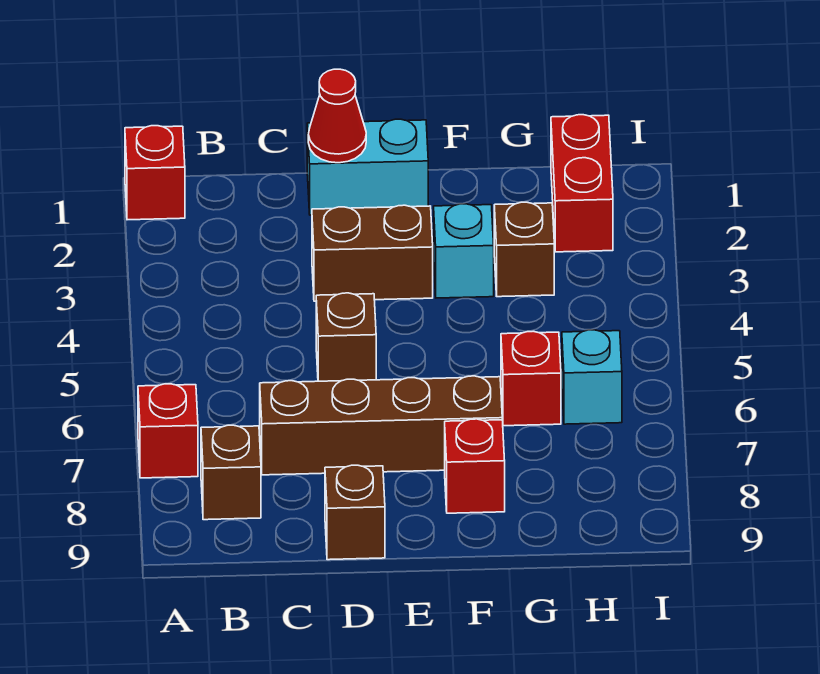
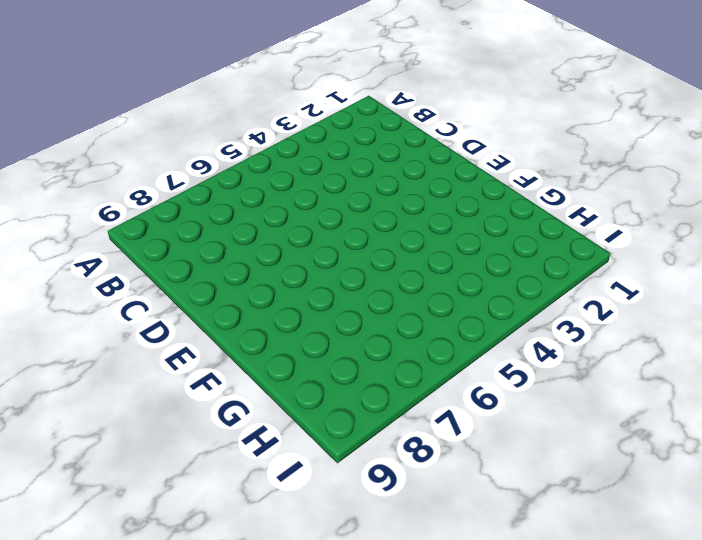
none -> red brick A1 level 1
none -> red brick A7 level 1
none -> brown brick B8 level 1

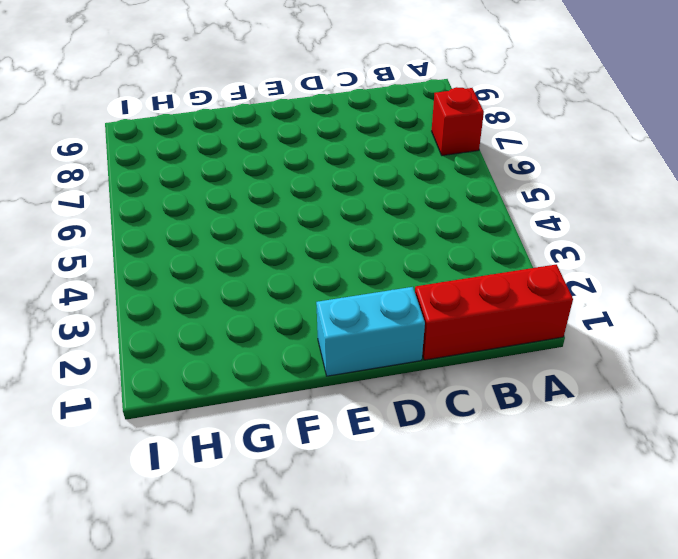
red brick A1:C1 level 1 -> red brick A1 level 1
none -> brown brick B8 level 1
none -> brown brick C7:F7 level 1
none -> brown brick D3:E3 level 1

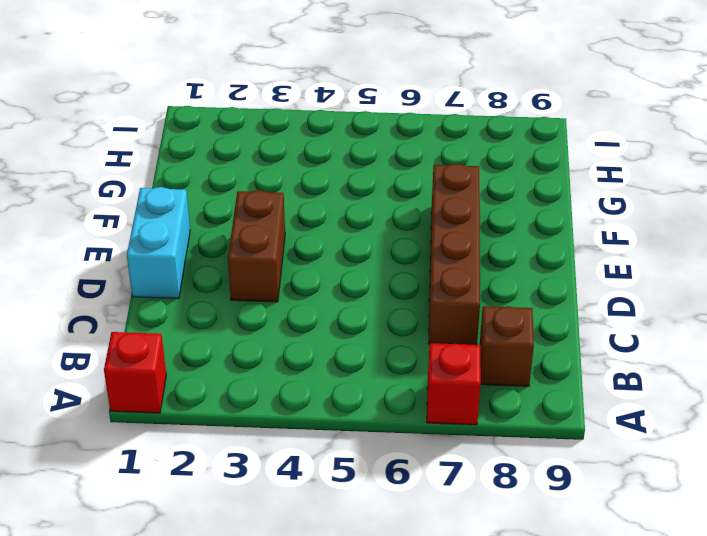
none -> brown brick D5 level 1
none -> brown brick D9 level 1
none -> cyan brick F3 level 1

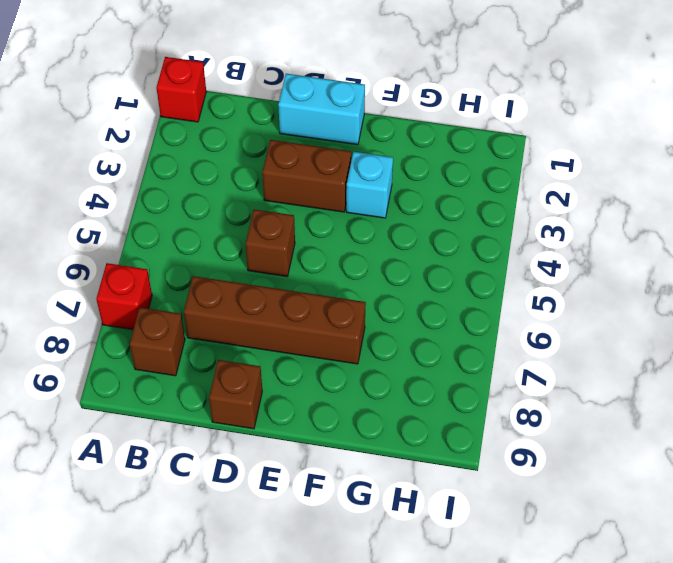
none -> red brick F8 level 1
none -> brown brick G3 level 1
none -> red brick G6 level 1

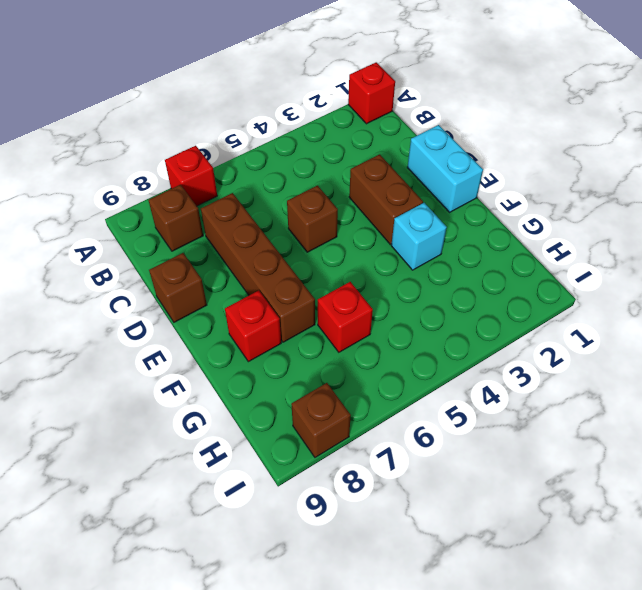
brown brick I8 level 1 -> brown brick G3 level 1
none -> red brick H1:H2 level 1
none -> cyan brick H6 level 1
none -> red cone D1 level 2

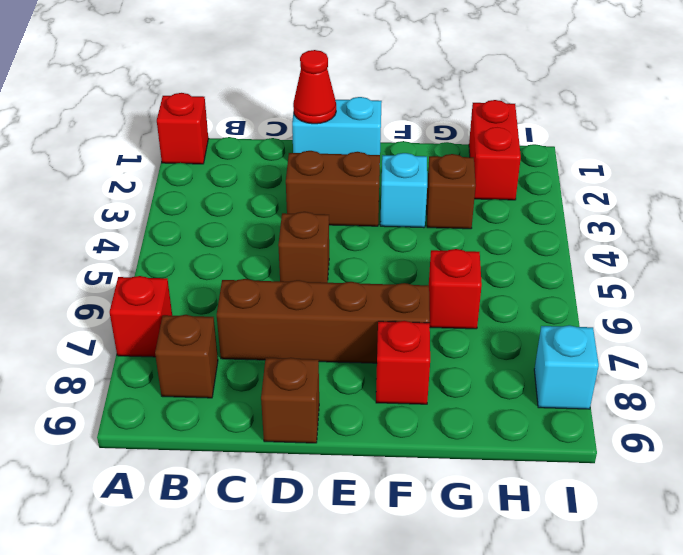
cyan brick I8 level 1 -> cyan brick H6 level 1

